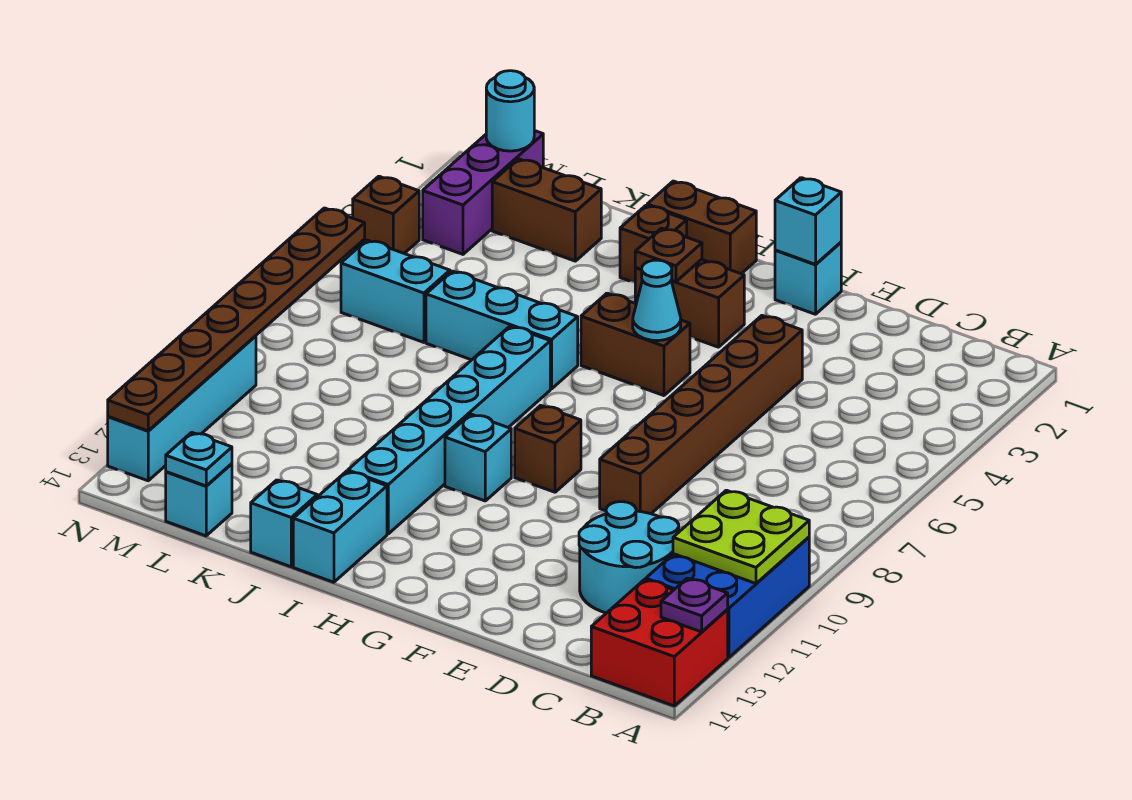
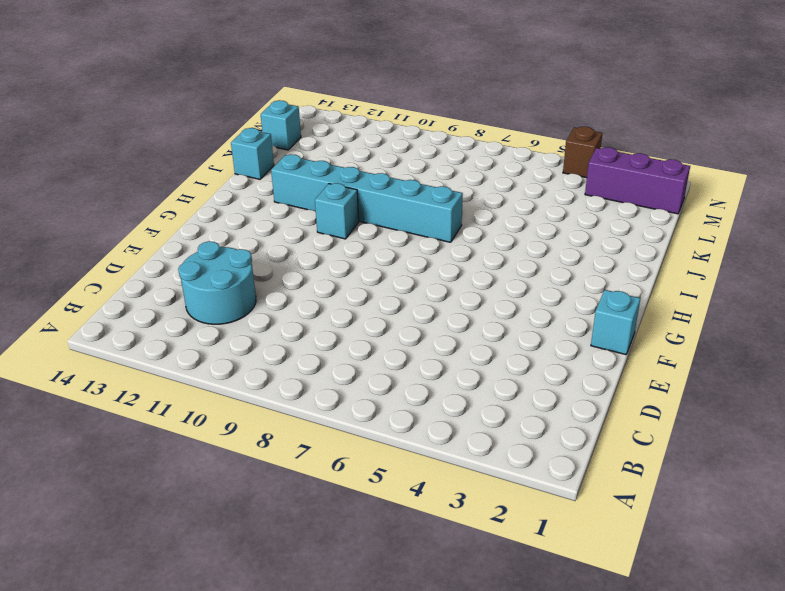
none -> blue brick A10:B12 level 1
none -> red brick A13:B14 level 1
none -> brown brick E4:E9 level 1

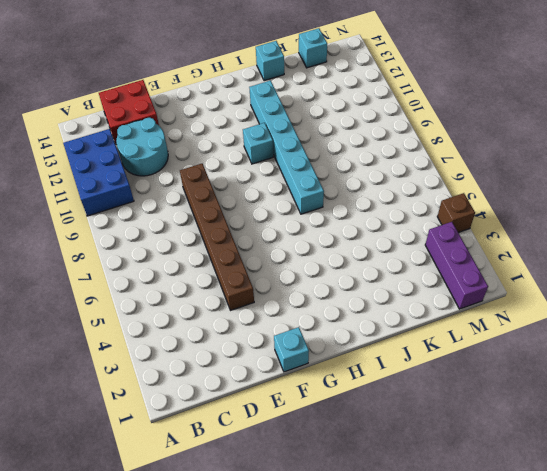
red brick C13:D14 level 1 -> red brick A13:B14 level 1
none -> brown brick G3:H3 level 1
none -> brown brick G5:H5 level 1
none -> brown brick G9 level 1

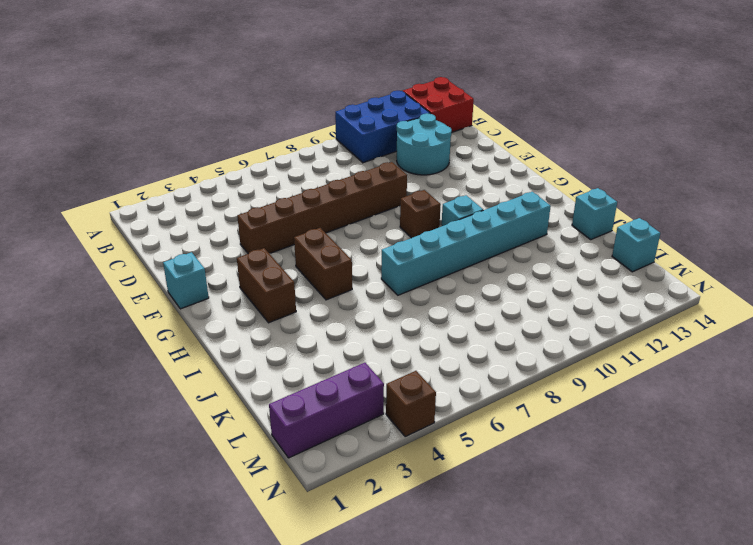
none -> brown brick H1:I1 level 1
none -> brown brick I2 level 1
none -> cyan brick I6:K6 level 1

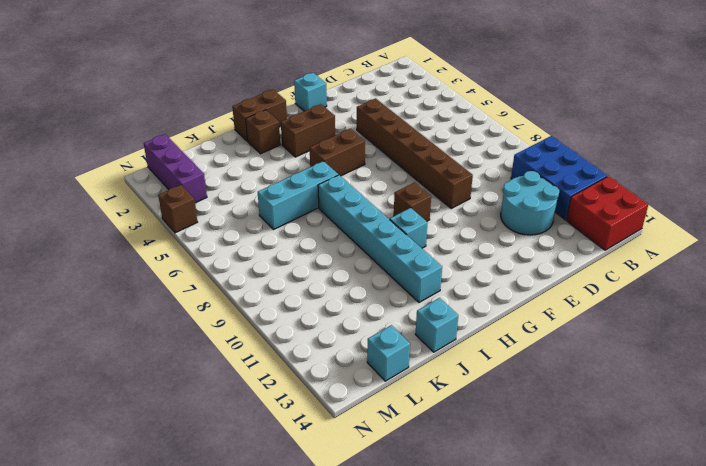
none -> cyan brick I13:I14 level 1
none -> brown brick K2:L2 level 1
none -> cyan brick L6:M6 level 1

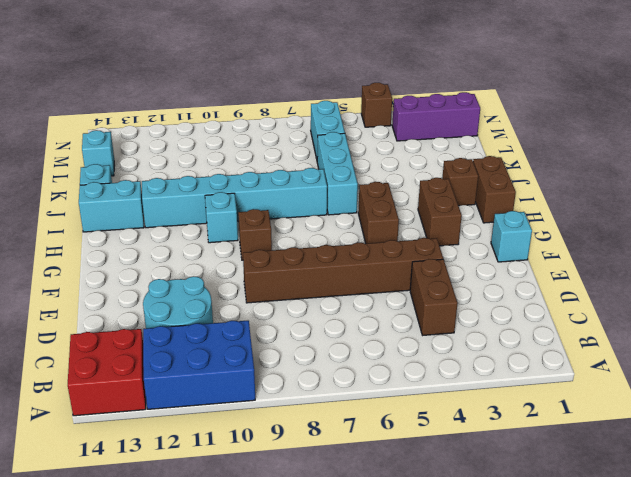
brown brick C4:D4 level 1 -> brown brick K2:L2 level 1
none -> cyan brick N10:N13 level 1
none -> lime plate A10:B11 level 2
none -> purple plate A13 level 2

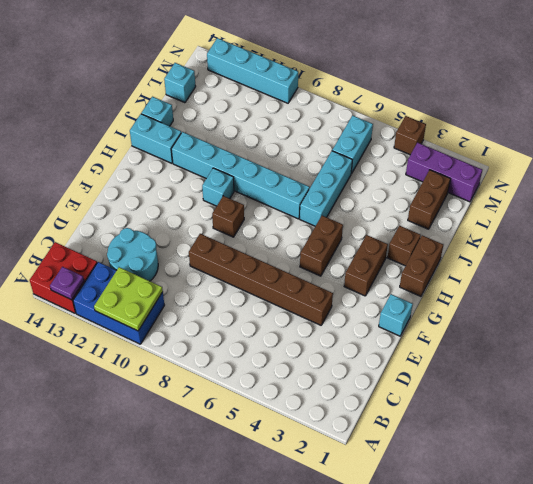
none -> cyan brick F1 level 2
none -> cyan cone G5 level 2
none -> brown plate H3 level 2

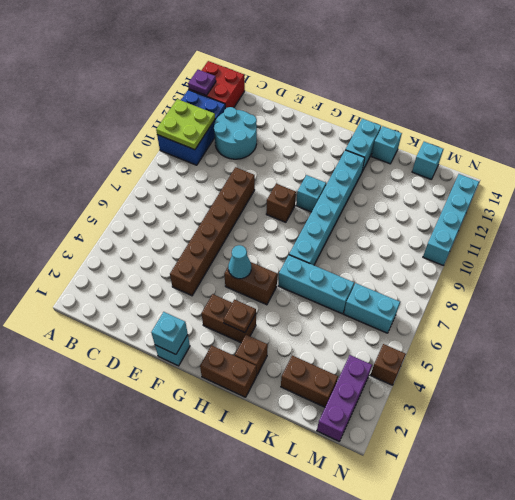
none -> cyan plate L14 level 2
none -> cyan round brick M1 level 2
none -> brown plate N6:N13 level 2

